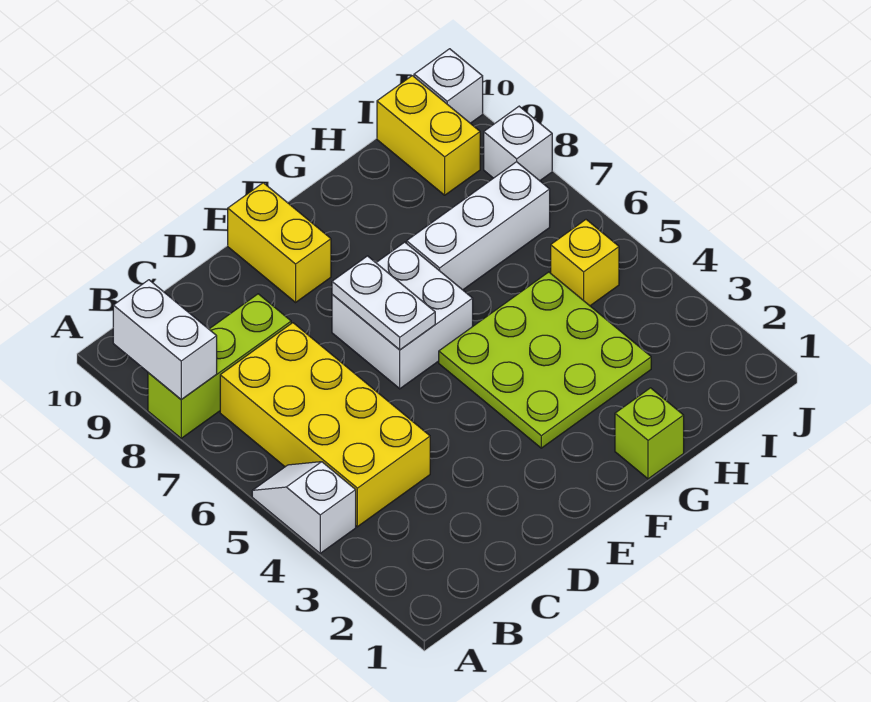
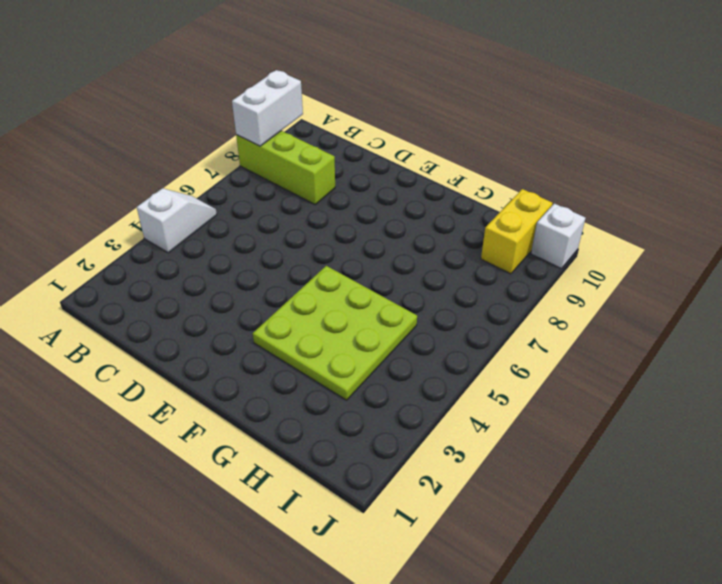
none -> yellow brick B4:C7 level 1
none -> white brick E6:F7 level 1
none -> yellow brick E9:E10 level 1

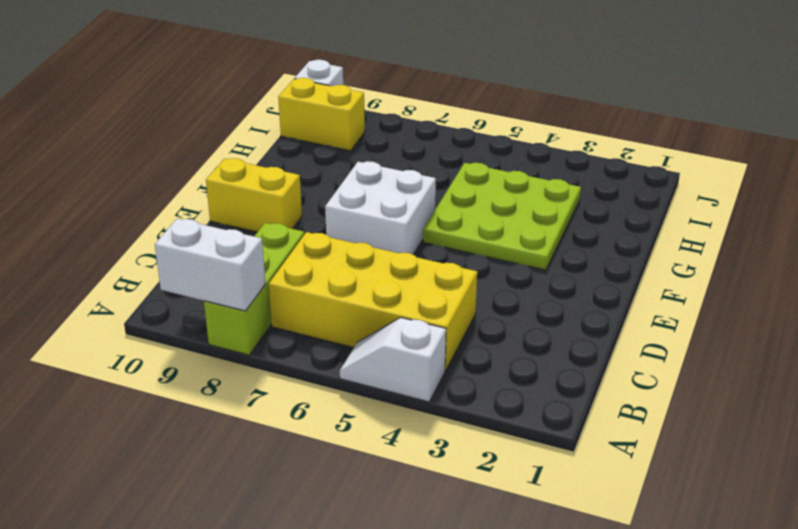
none -> lime brick G1 level 1
none -> white brick G7:I7 level 1
none -> yellow brick I5 level 1

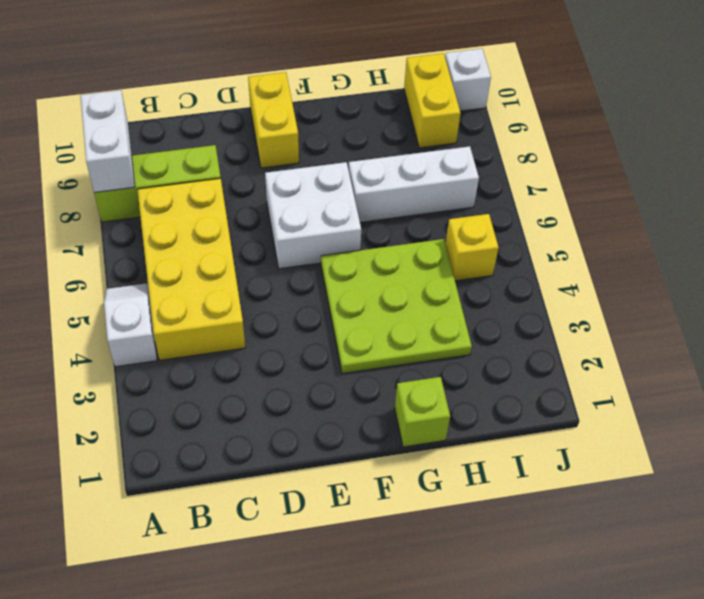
none -> white brick J8 level 1
none -> white plate E6:E7 level 2

